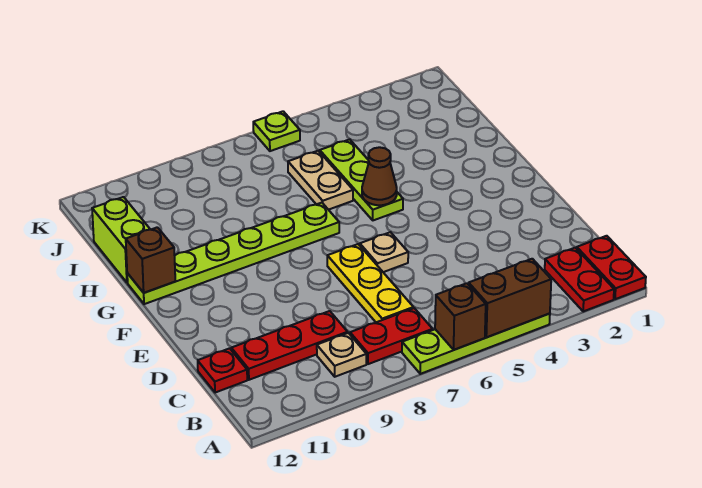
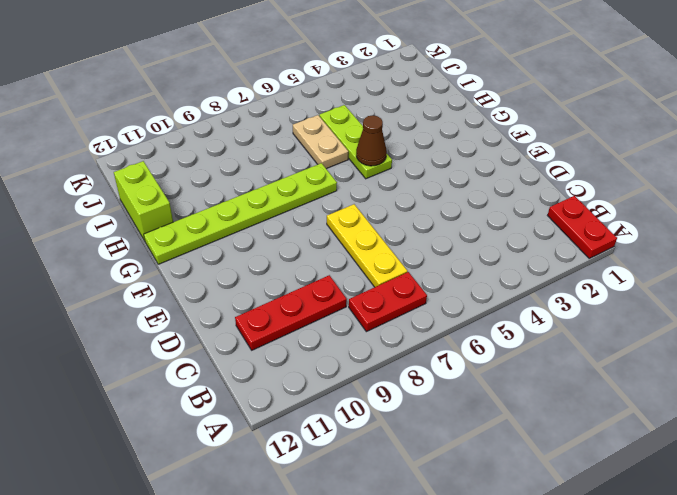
none -> red plate A2:B2 level 1
none -> lime plate A4:A7 level 1
none -> tan plate B9 level 1

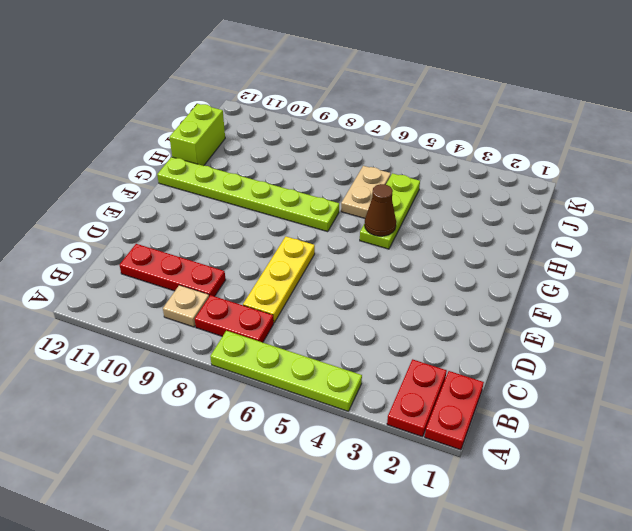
none -> red plate C12 level 1
none -> tan plate E6 level 1
none -> lime plate K6 level 1

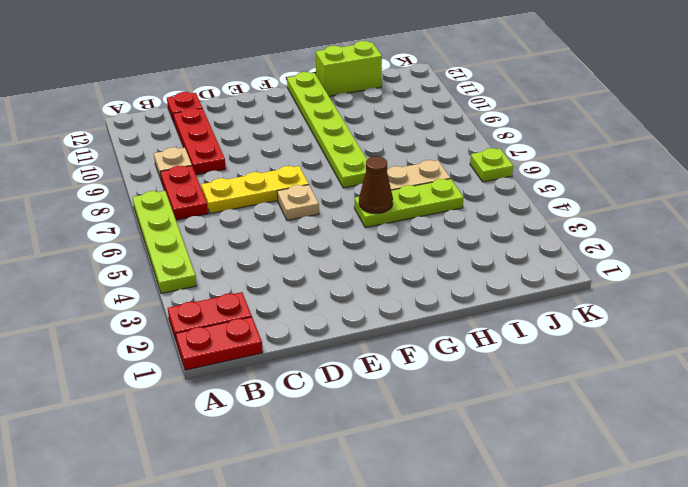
none -> brown brick A4:A5 level 2
none -> brown brick A6 level 2
none -> brown brick G12 level 2

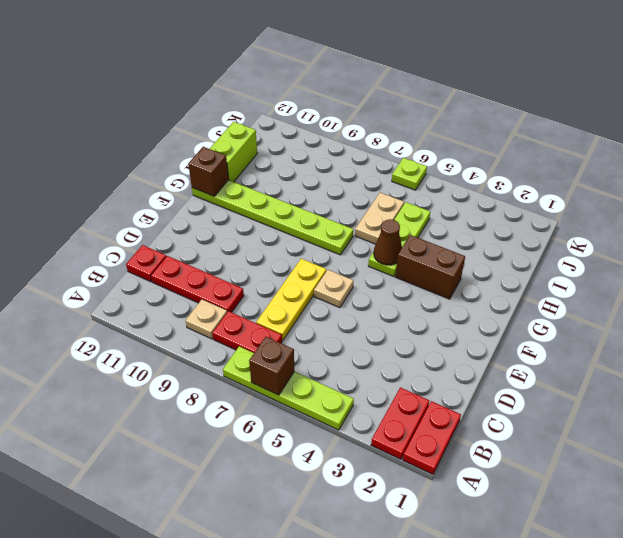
brown brick G3:G4 level 1 -> brown brick A4:A5 level 2

